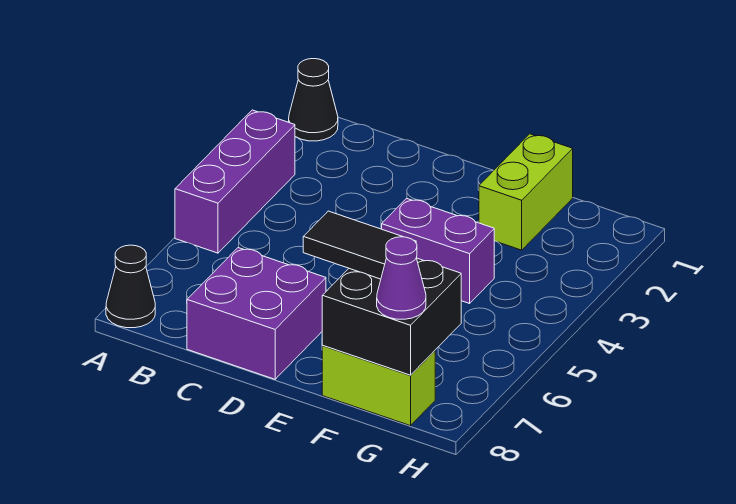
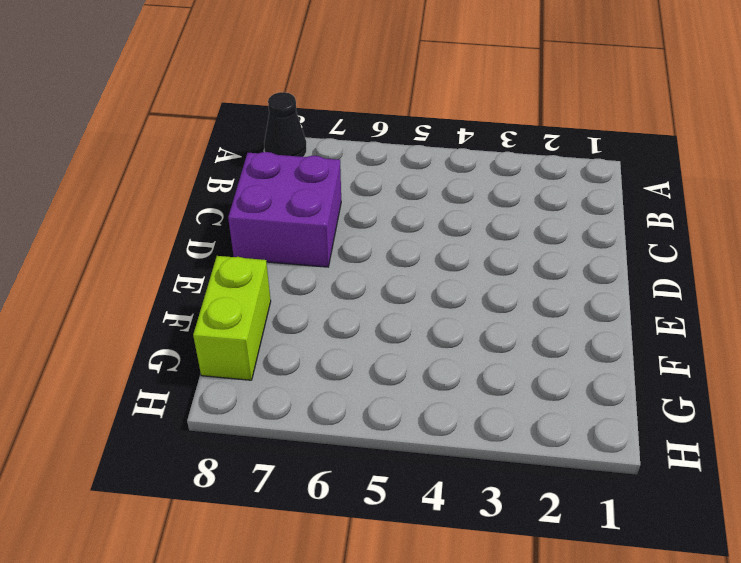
none -> black cone A1 level 1
none -> purple brick A3:A5 level 1

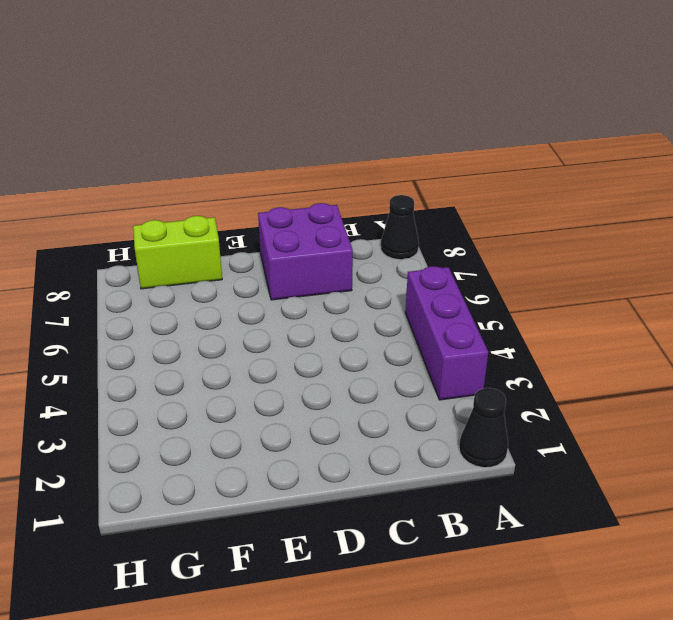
none -> purple brick E4:F4 level 1
none -> lime brick F1:F2 level 1

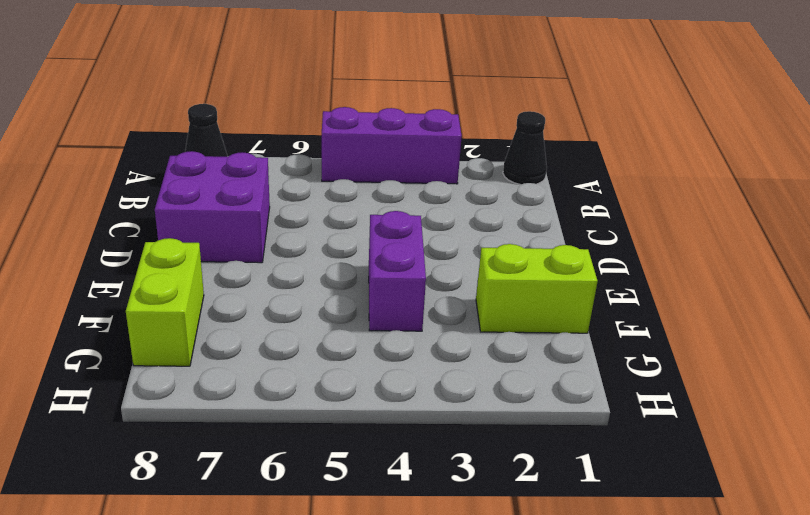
none -> black brick F7:G8 level 2
none -> black tile E7:F7 level 3

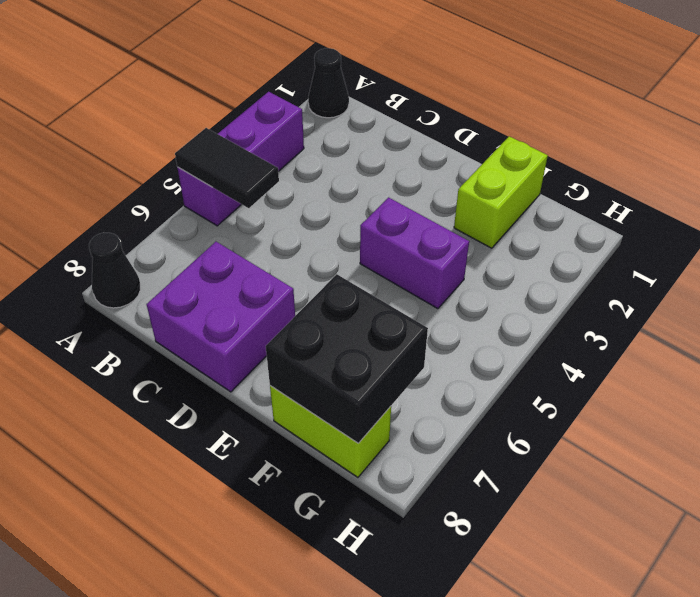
black tile A5:B5 level 2 -> black tile E7:F7 level 3
none -> purple cone G8 level 3

